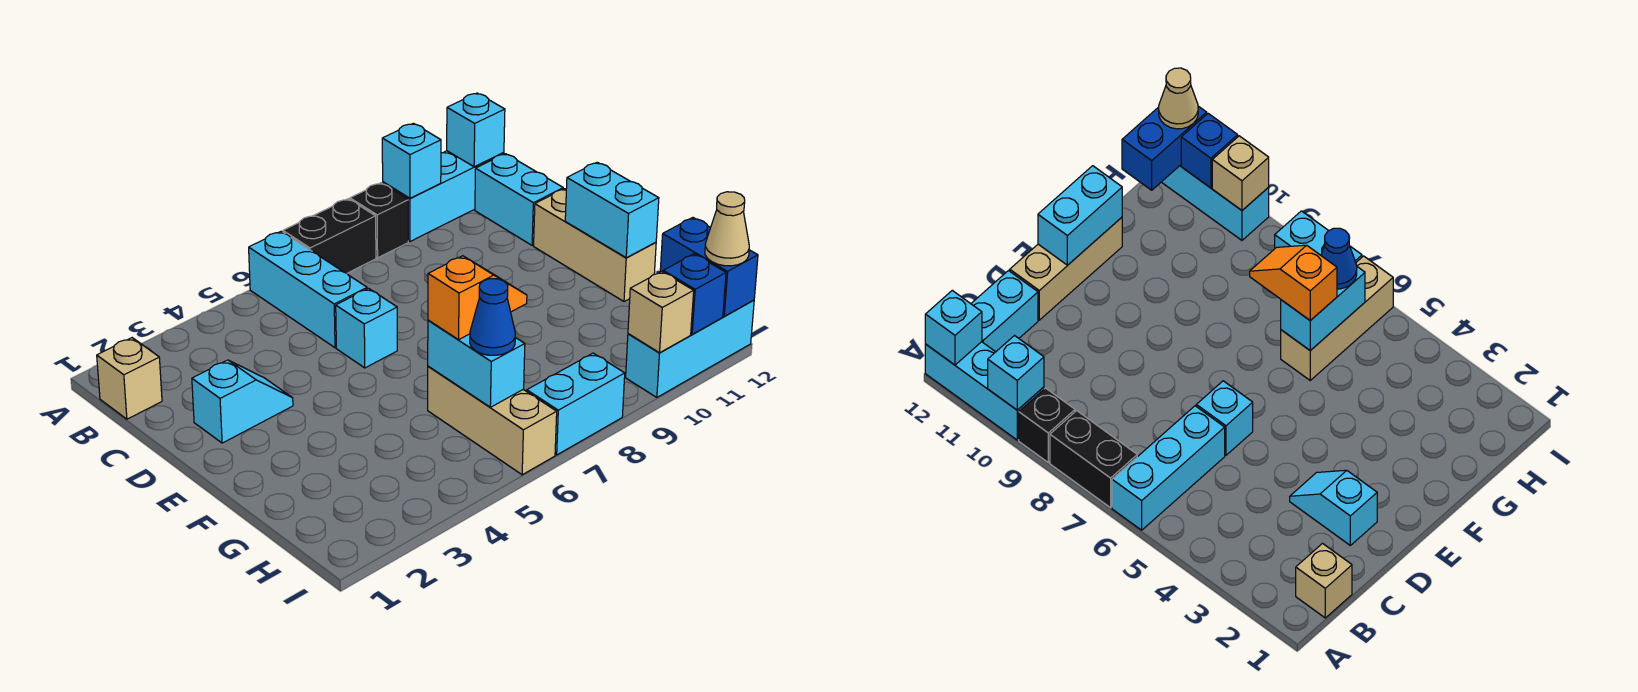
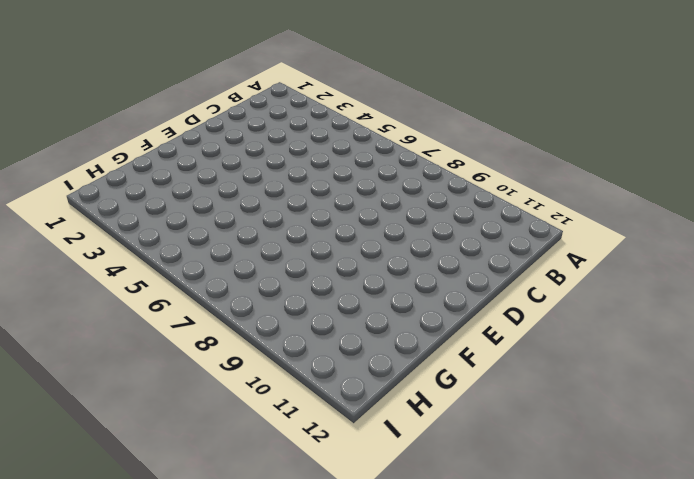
none -> cyan brick A6:C6 level 1
none -> black brick A7:A8 level 1
none -> black brick A9 level 1

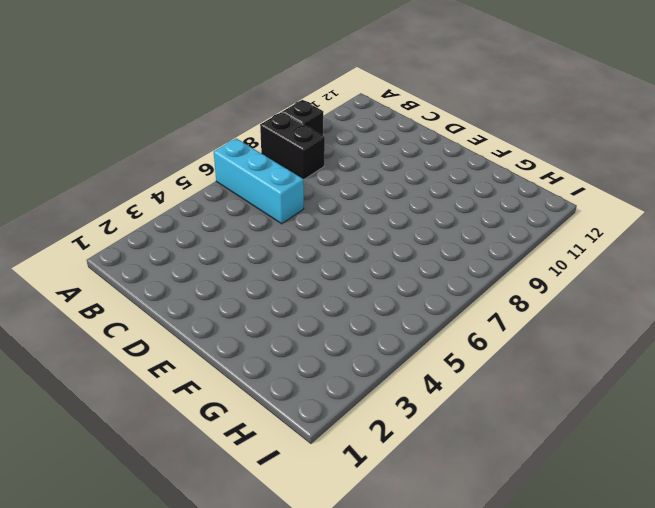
black brick A8:B8 level 1 -> black brick A7:A8 level 1
none -> cyan brick A10:A12 level 1
none -> tan brick B1 level 1
none -> cyan brick B12:C12 level 1

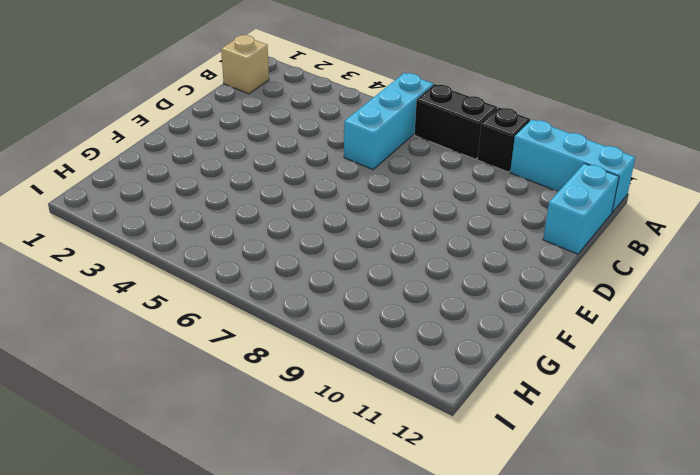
none -> cyan slope D2:D3 level 1 top 2
none -> cyan brick D6 level 1
none -> tan brick D12:F12 level 1

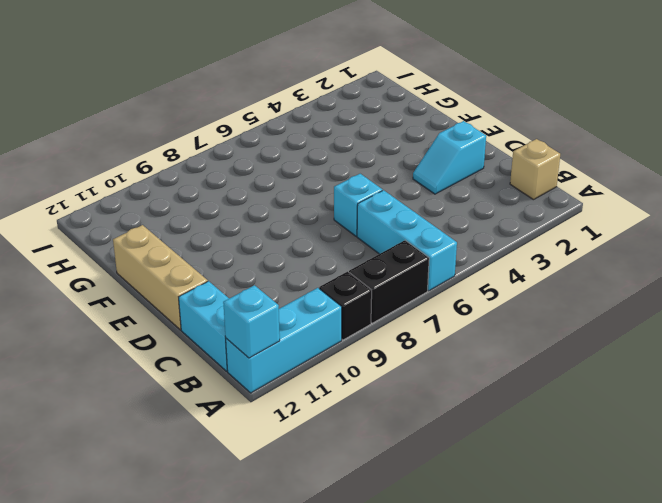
none -> tan brick G6:I6 level 1
none -> cyan brick I7:I8 level 1
none -> cyan brick I10:I12 level 1

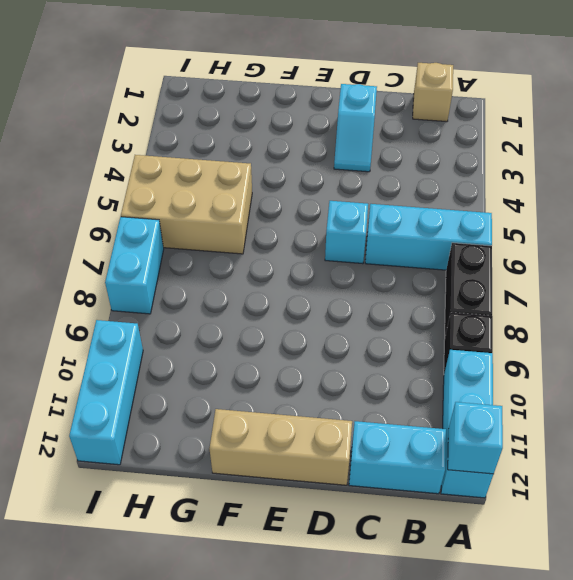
tan brick G5:I6 level 1 -> tan brick G6:I6 level 1
none -> cyan brick A10 level 2
none -> cyan brick E12:F12 level 2
none -> cyan brick G6:H6 level 2

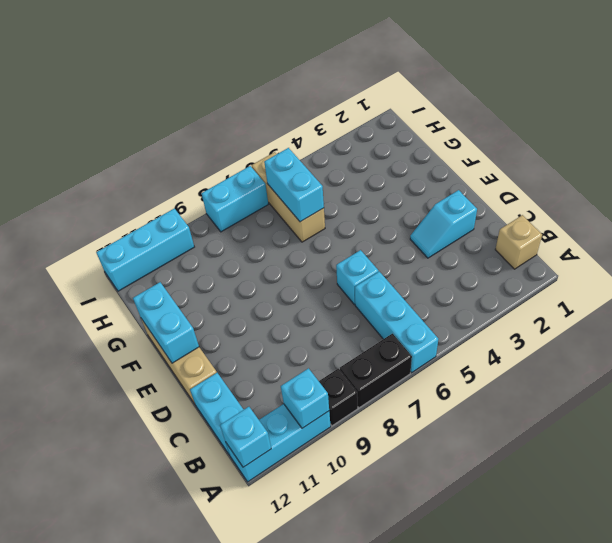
none -> blue brick H12:I12 level 2
none -> tan brick I10 level 2
none -> blue brick I11 level 2

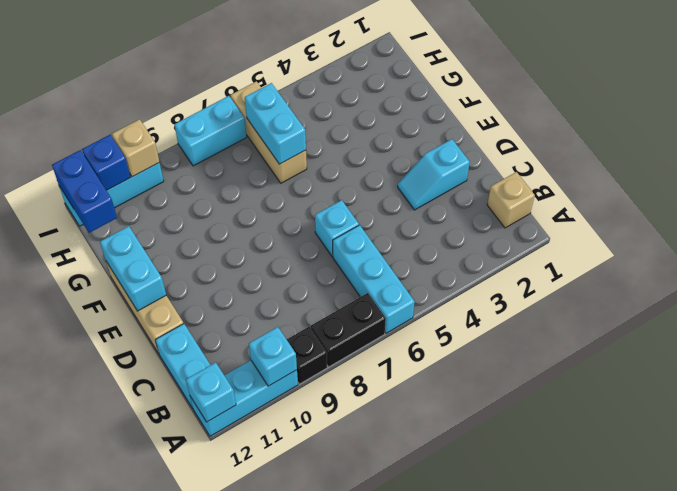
none -> orange slope G6:G7 level 3 top 6
none -> blue cone H6 level 3
none -> tan cone I12 level 3

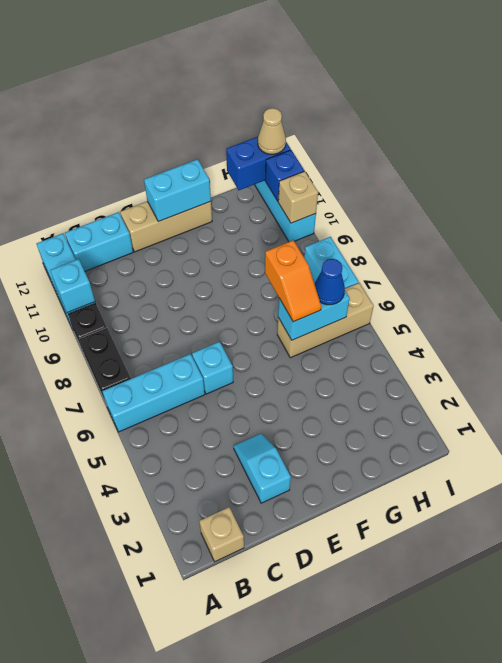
orange slope G6:G7 level 3 top 7 -> orange slope G6:G7 level 3 top 6
none -> cyan brick A12 level 2

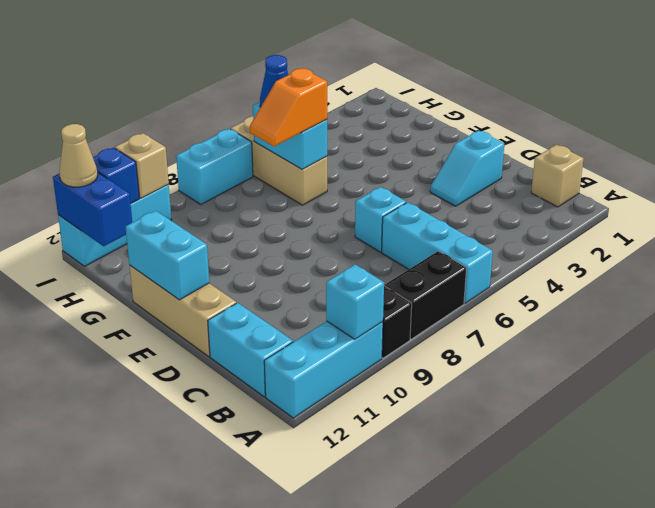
none -> cyan brick A12 level 2

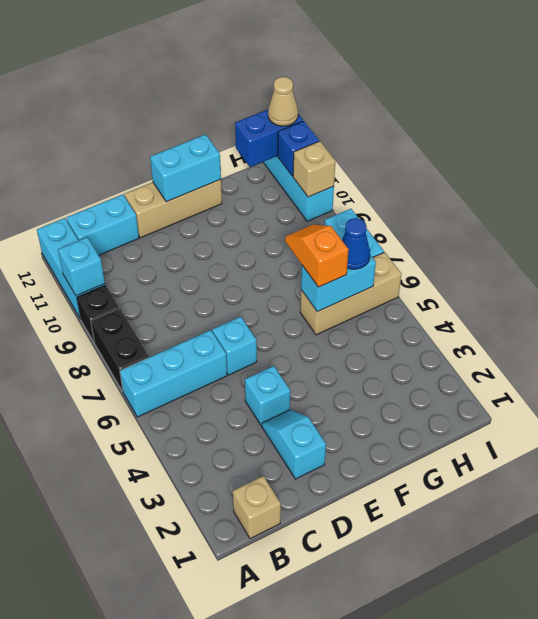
cyan brick D4 level 1 -> cyan brick A12 level 2

